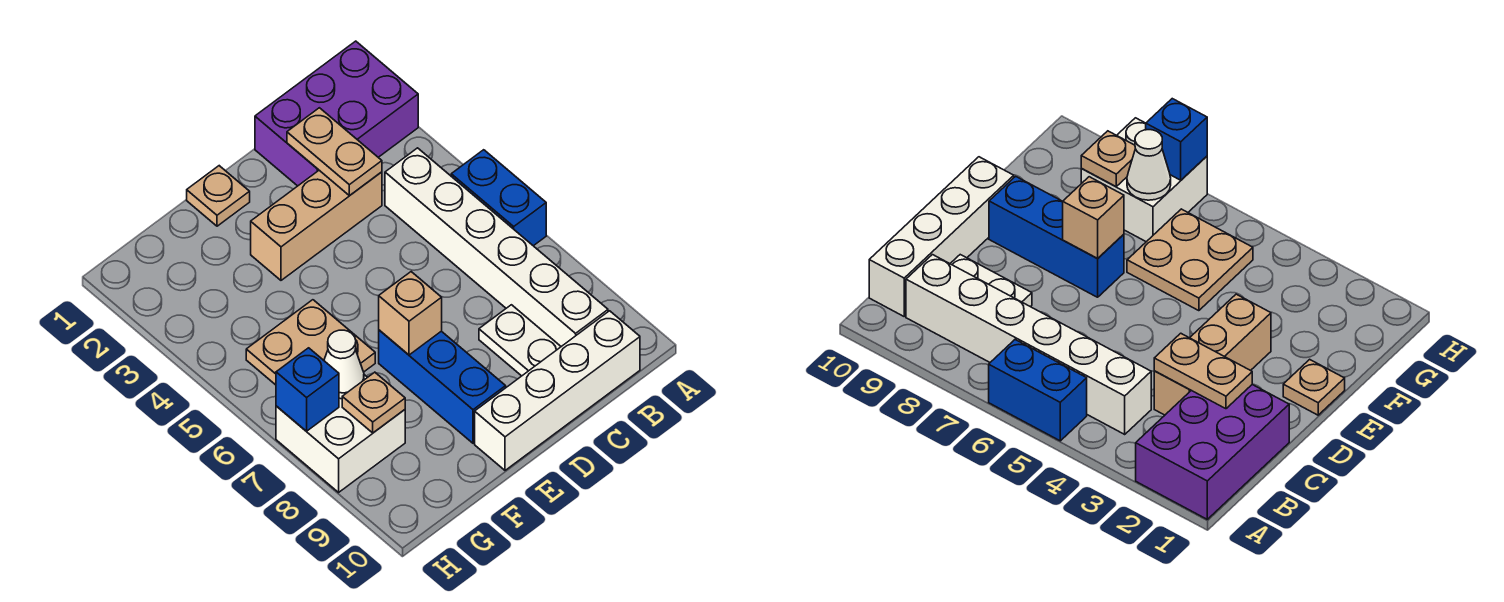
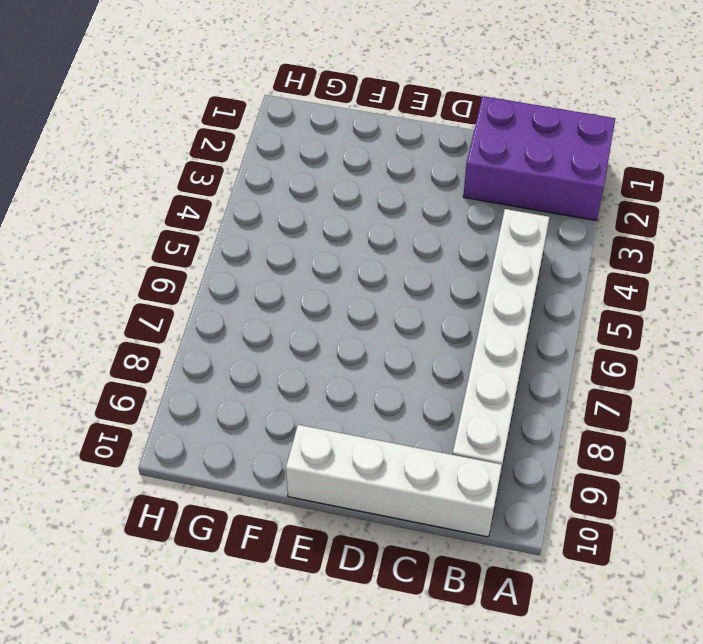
none -> blue brick A5:A6 level 1
none -> tan brick C3:E3 level 1
none -> white plate C8:C9 level 1

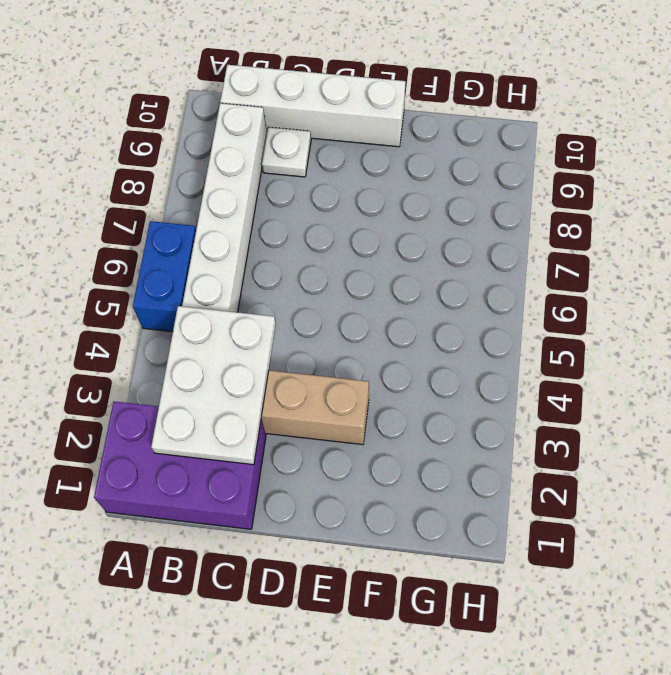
white plate B2:C4 level 2 -> tan plate C2:C3 level 2
white plate C9 level 1 -> white plate C8:C9 level 1
none -> tan plate E1 level 1
none -> blue brick E7:E9 level 1
none -> tan plate F5:G6 level 1

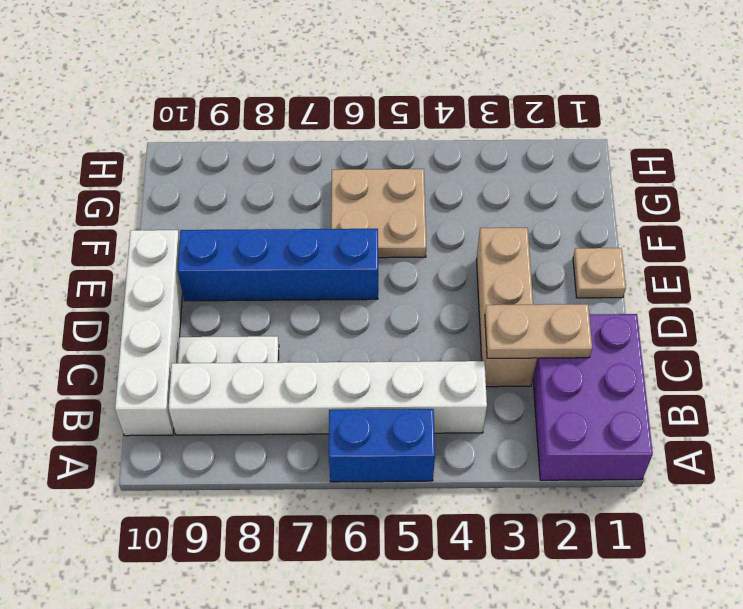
blue brick E6:E9 level 1 -> blue brick E7:E9 level 1
none -> white brick G7:H8 level 1
none -> tan brick E7 level 2
none -> white cone G7 level 2

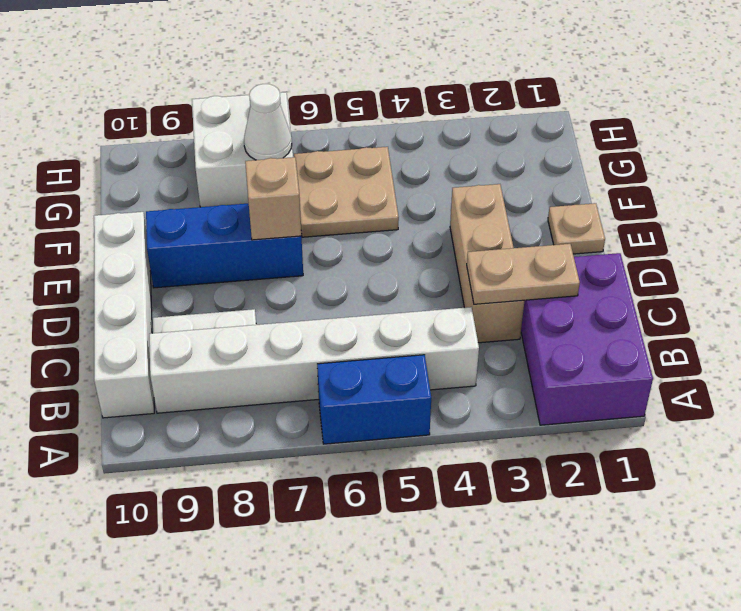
none -> tan plate G8 level 2
none -> blue brick H7 level 2

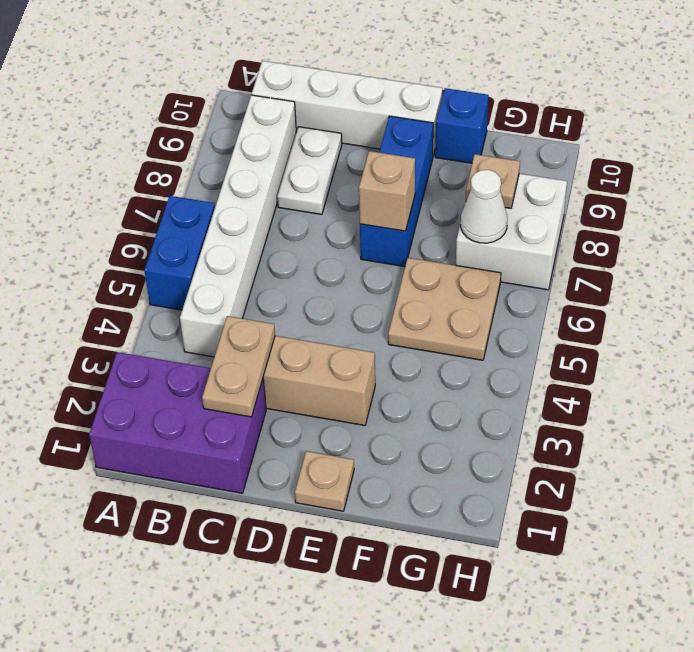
blue brick F10 level 1 -> blue brick H7 level 2

